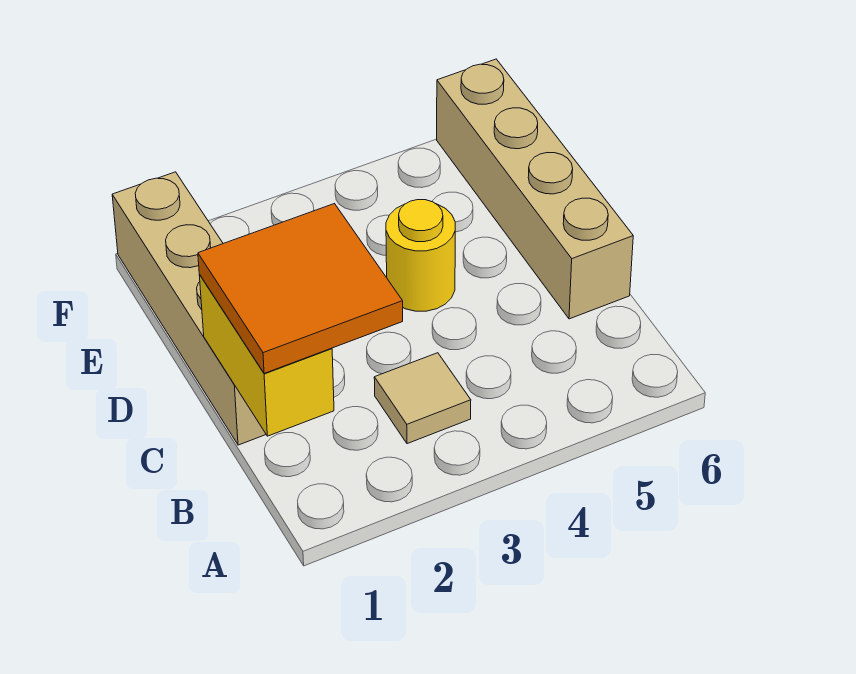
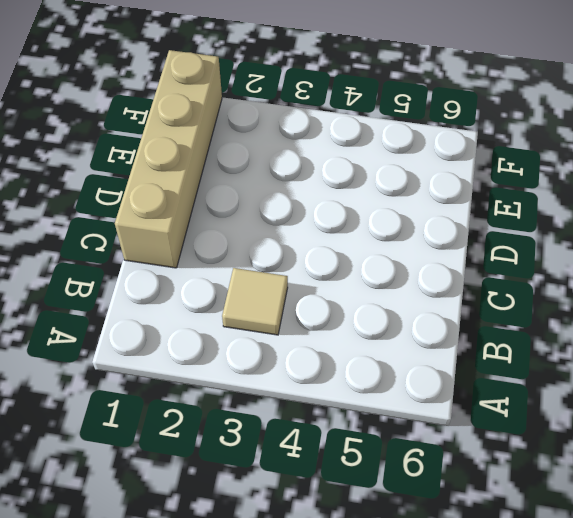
none -> tan brick C6:F6 level 1
none -> yellow round brick D4 level 1

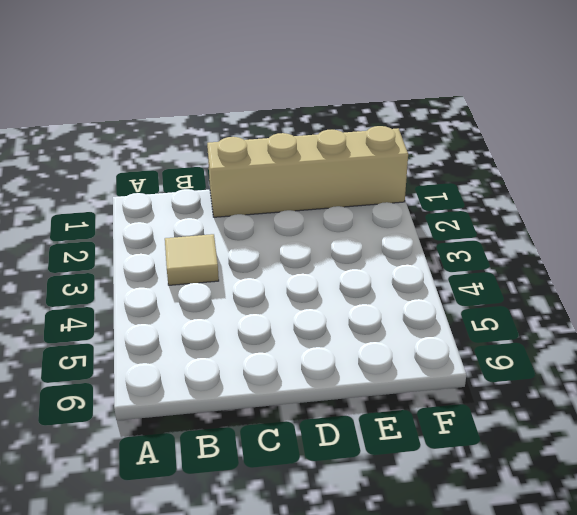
none -> tan brick C6:F6 level 1
none -> yellow round brick D4 level 1

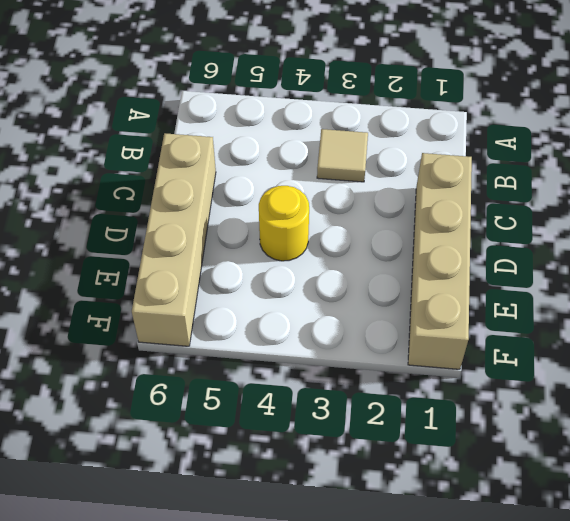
none -> yellow brick B1:C1 level 2
none -> orange tile B1:C2 level 3

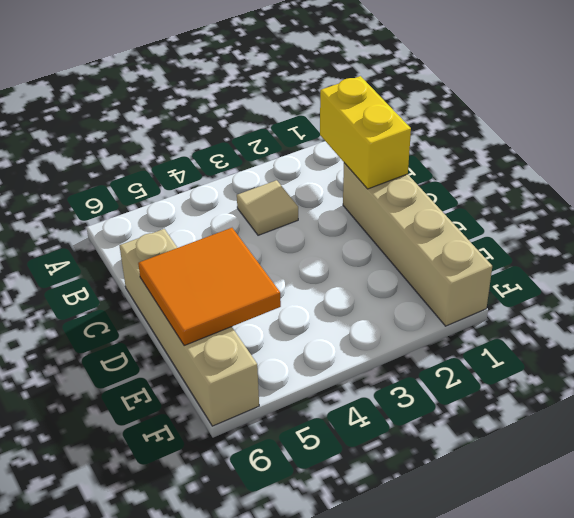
orange tile D5:E6 level 2 -> orange tile B1:C2 level 3
none -> yellow round brick D4 level 1

